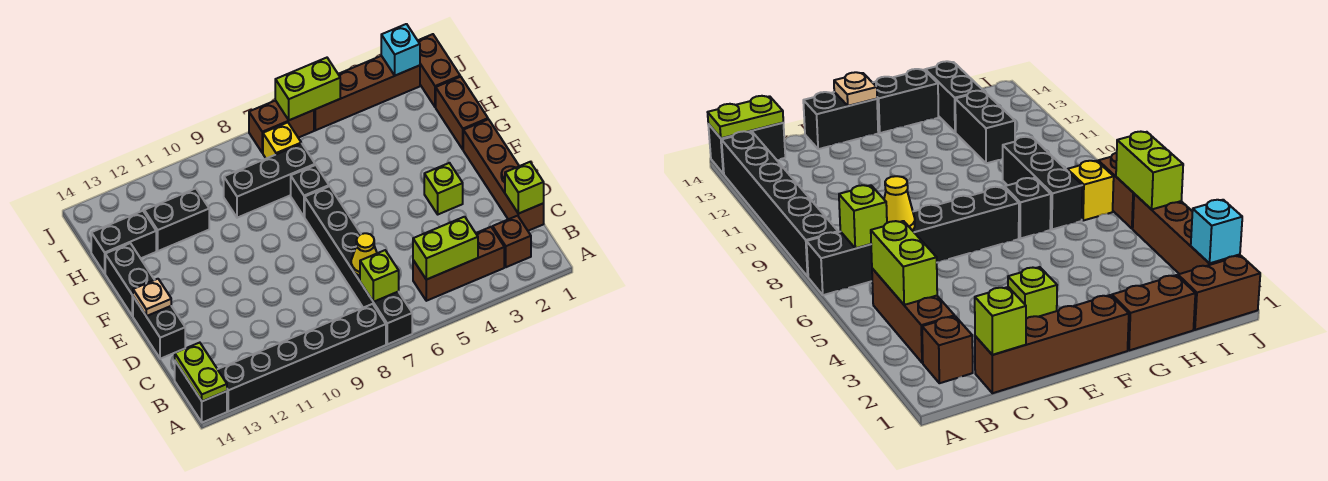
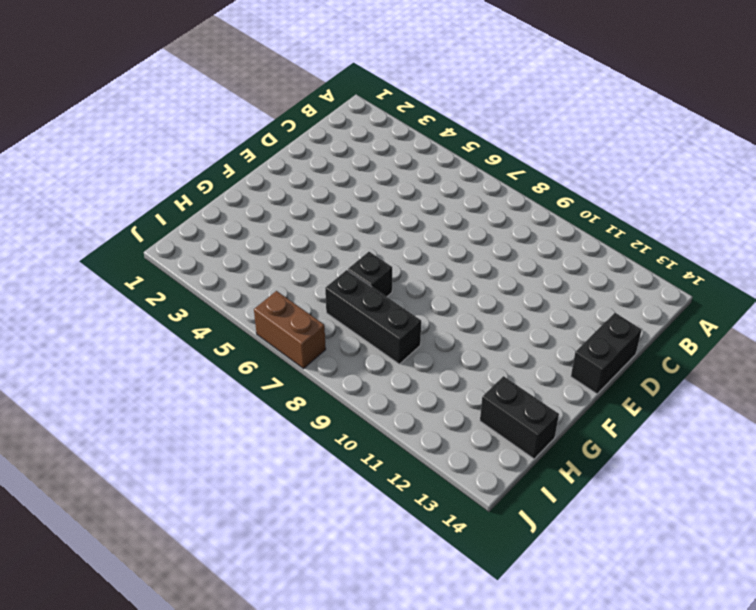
none -> black brick A7:F7 level 1
none -> black brick A8:A13 level 1
none -> black brick A14:B14 level 1

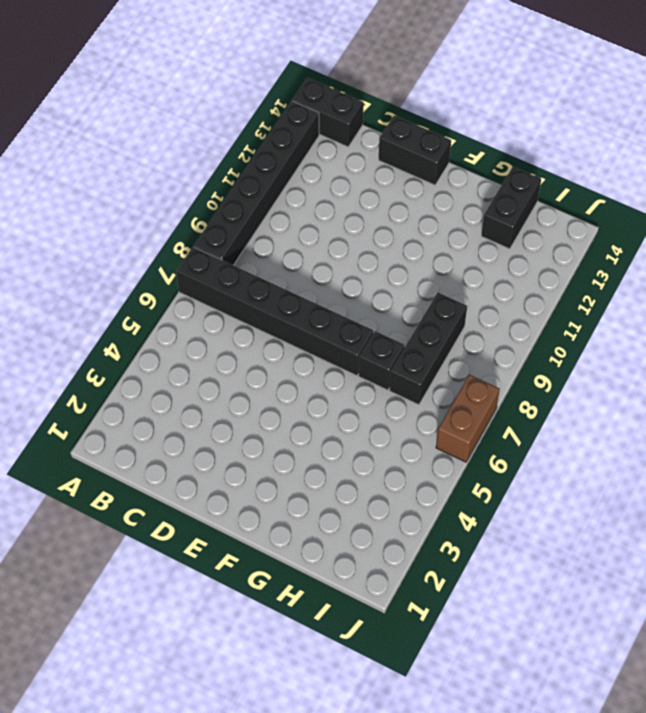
none -> brown brick B2 level 1
none -> brown brick B3:B5 level 1
none -> brown brick C1:F1 level 1

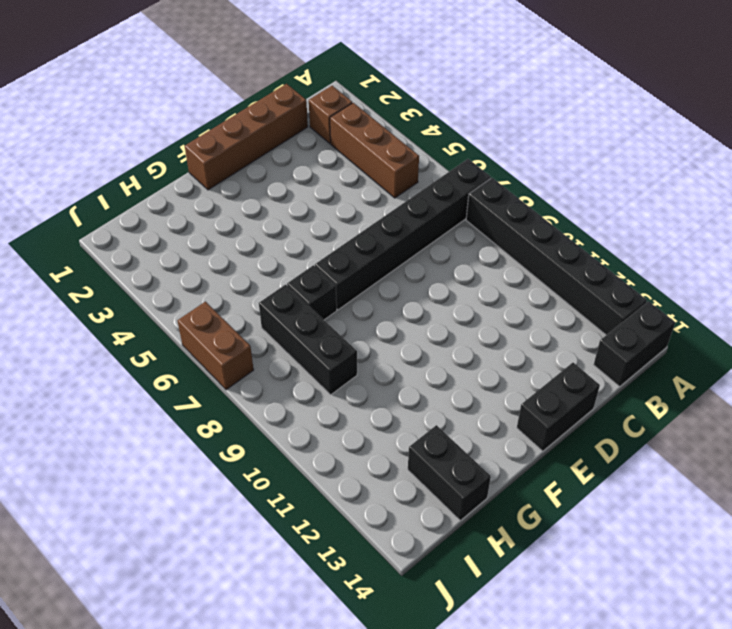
none -> lime brick E3 level 1
none -> black brick F14:G14 level 1
none -> brown brick G1:H1 level 1

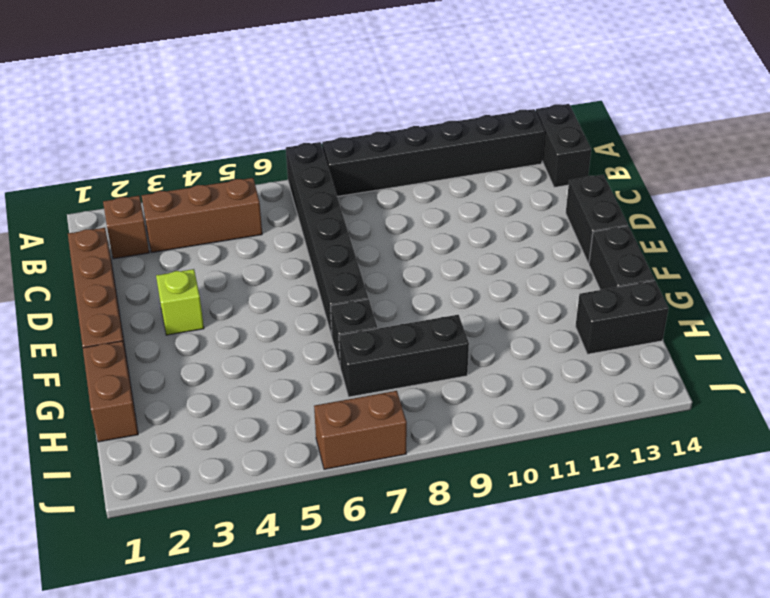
none -> black brick H11:H12 level 1
none -> brown brick I1:J1 level 1
none -> yellow brick I7 level 1

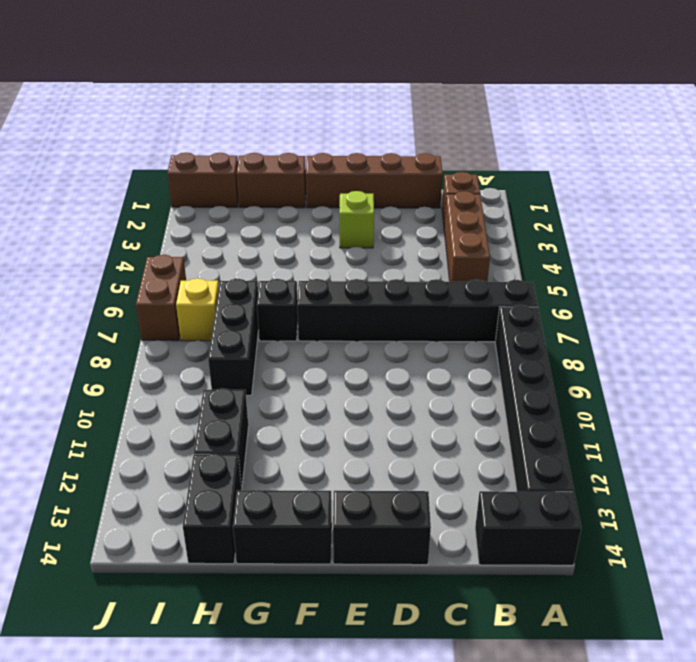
none -> brown brick J2:J5 level 1
none -> lime plate A14:B14 level 2
none -> lime brick B4:B5 level 2

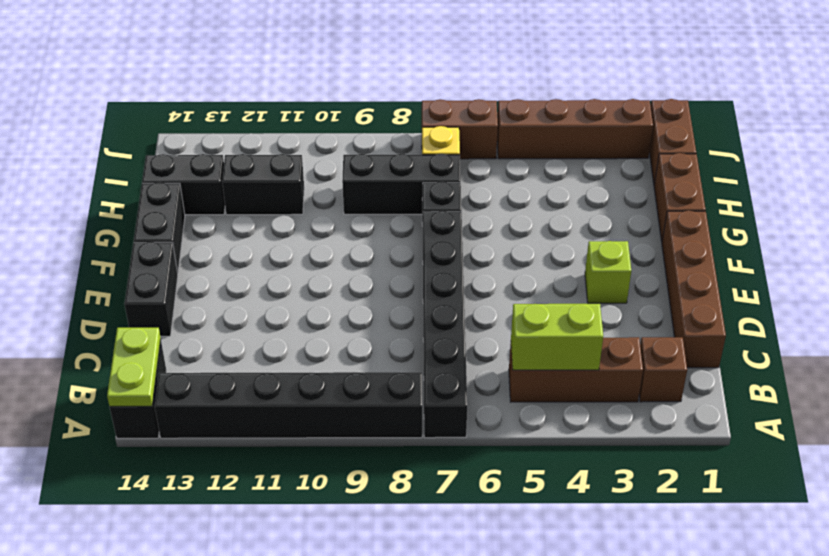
none -> lime brick B7 level 2
none -> lime brick C1 level 2
none -> yellow cone C7 level 2

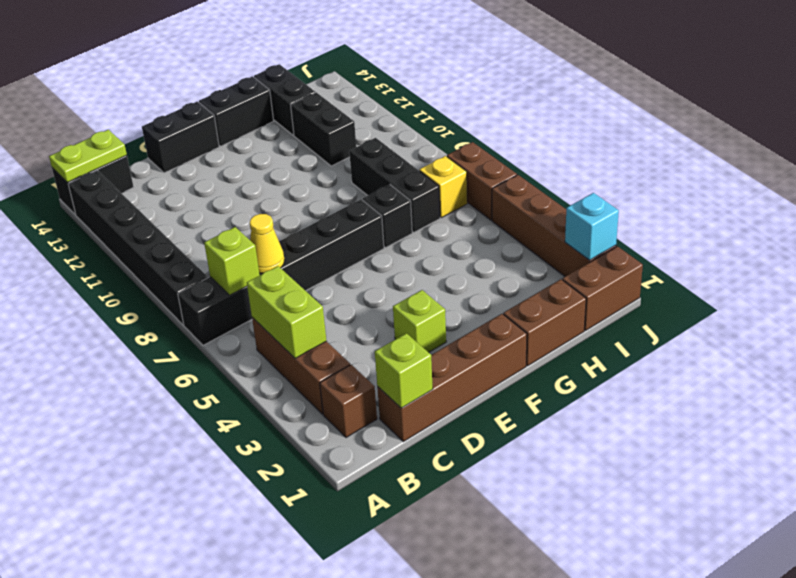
none -> tan plate E14 level 2
none -> lime brick J5:J6 level 2

